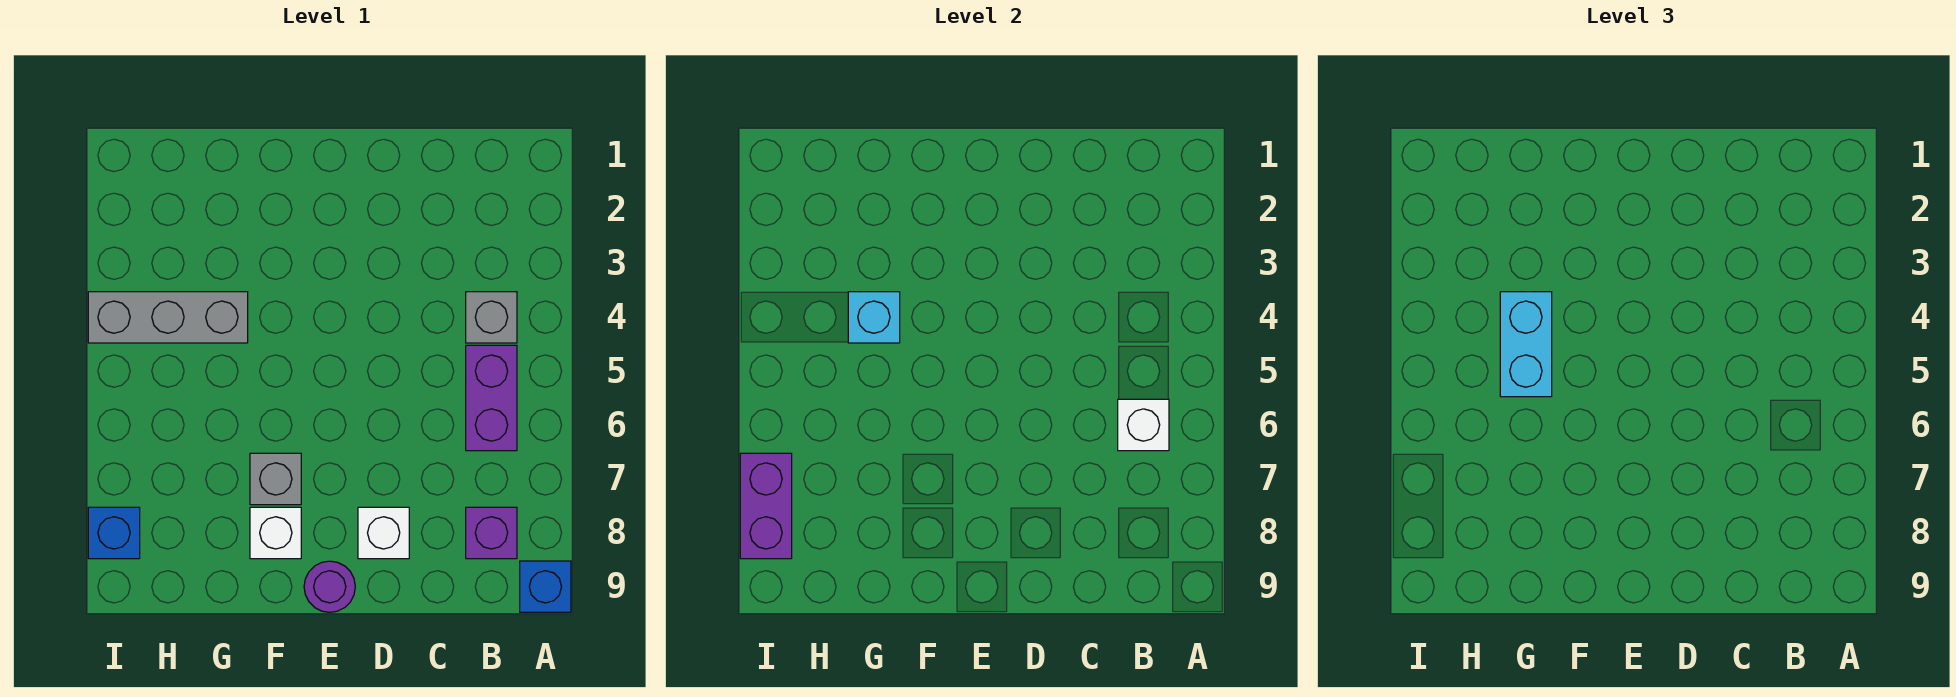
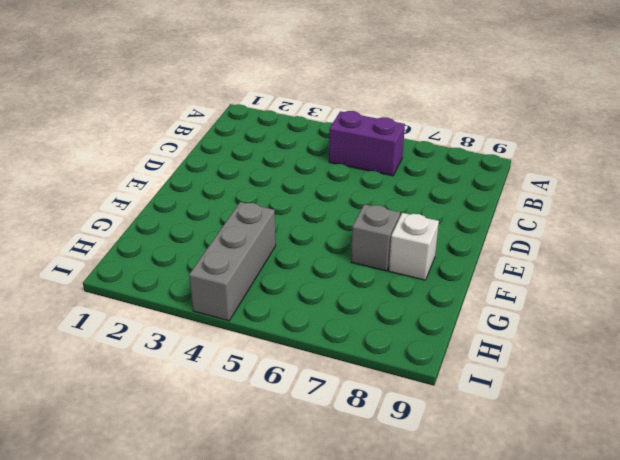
none -> blue brick A9 level 1
none -> grey brick B4 level 1
none -> purple brick B8 level 1

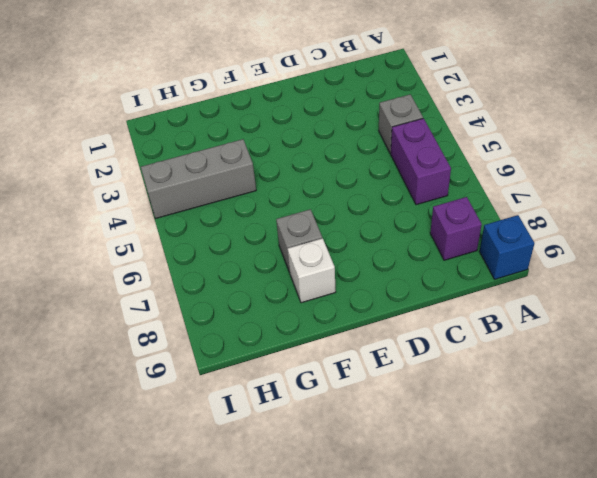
none -> white brick D8 level 1
none -> purple round brick E9 level 1
none -> blue brick I8 level 1

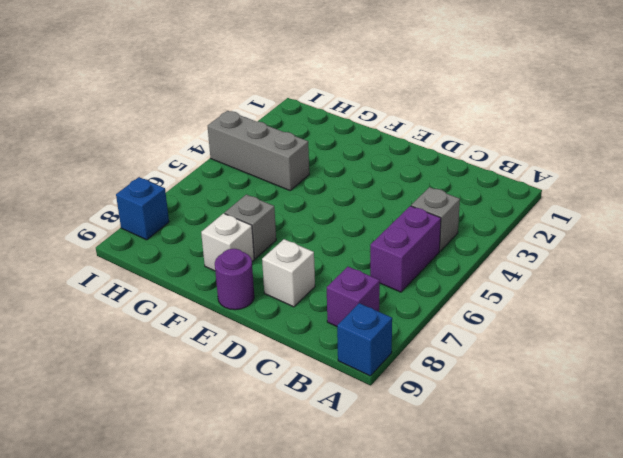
none -> white brick B6 level 2
none -> cyan brick G4 level 2
none -> purple brick I7:I8 level 2

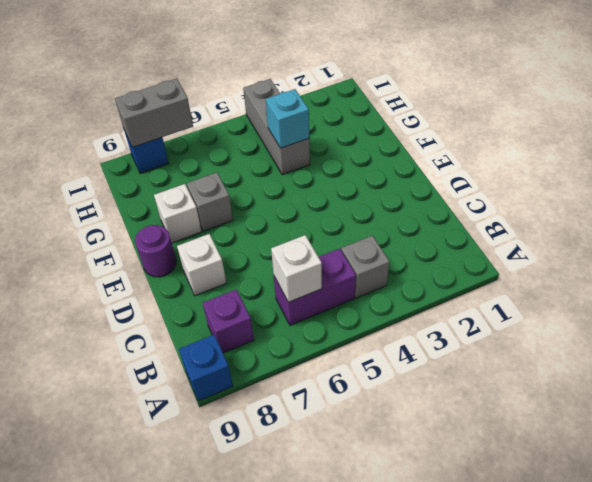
grey brick I7:I8 level 2 -> purple brick I7:I8 level 2
none -> cyan brick G4:G5 level 3

